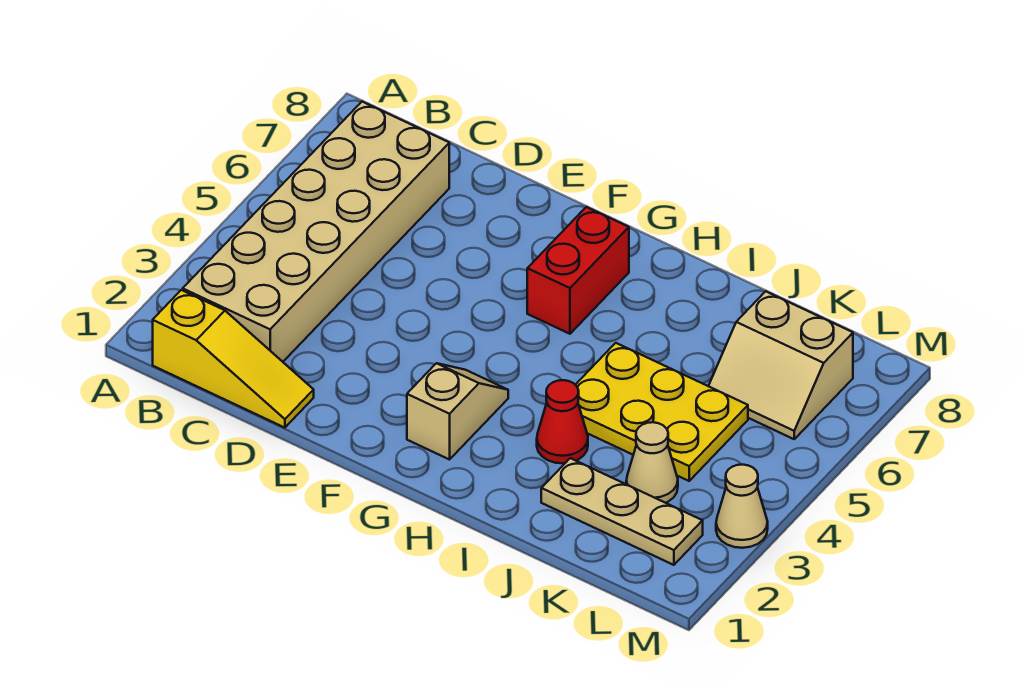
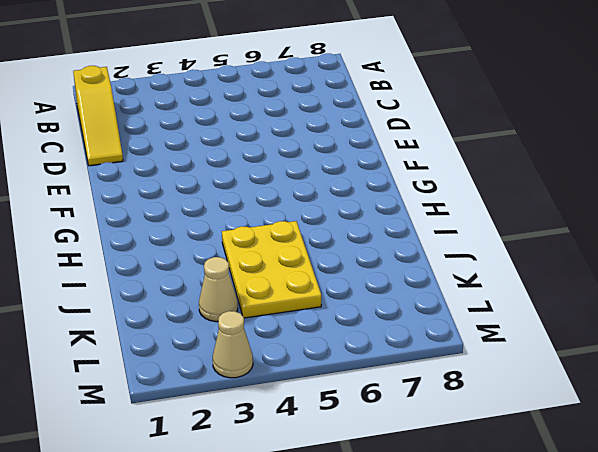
none -> tan brick B2:C7 level 1
none -> tan slope G2:G3 level 1 top 2

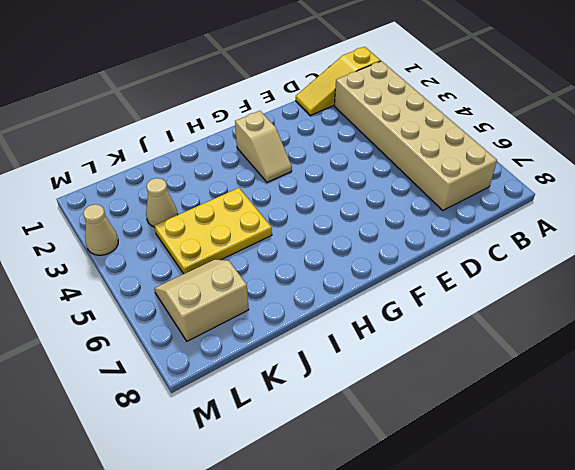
none -> red brick G6:G7 level 1
none -> red cone I3 level 1

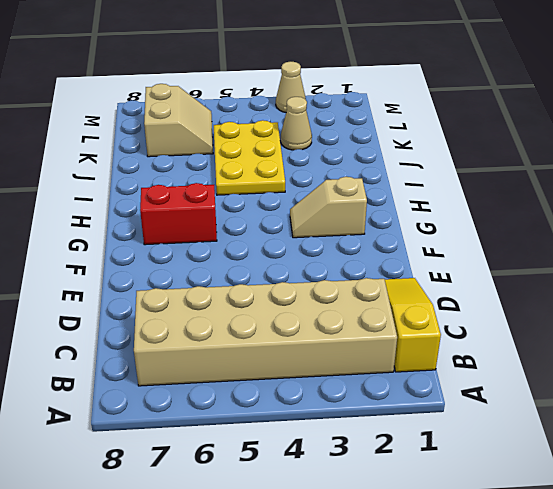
none -> red cone I3 level 1
none -> tan plate J2:L2 level 1

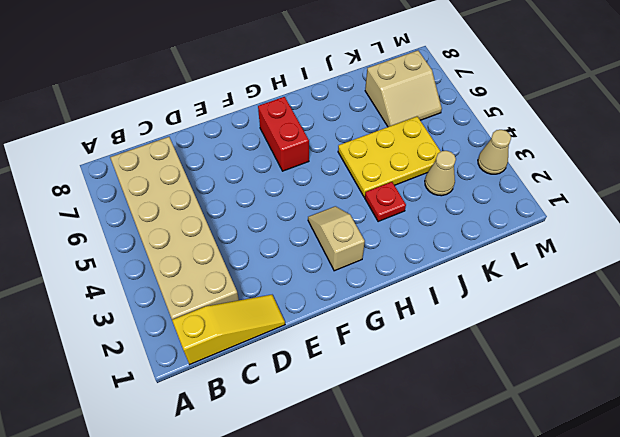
red plate I3 level 1 -> red cone I3 level 1
none -> tan plate J2:L2 level 1

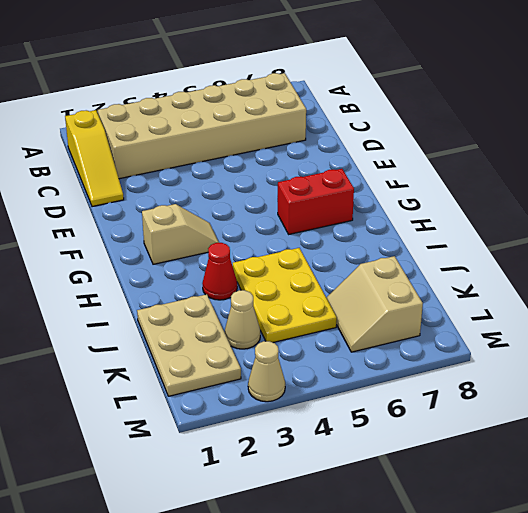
tan plate J1:L2 level 1 -> tan plate J2:L2 level 1

